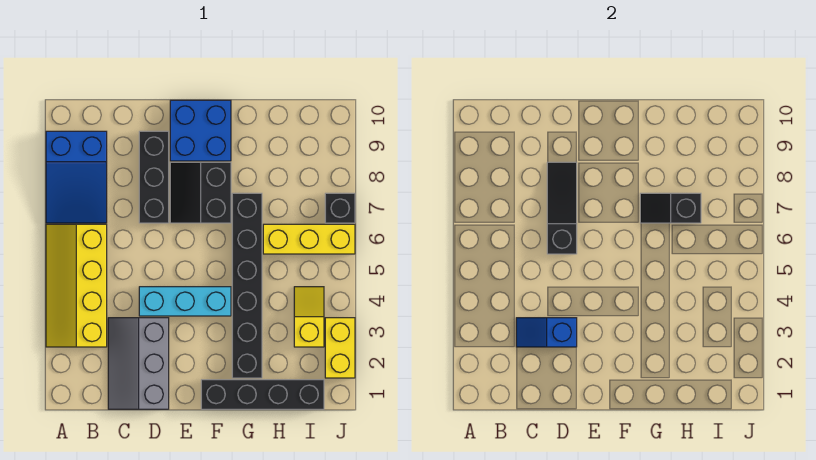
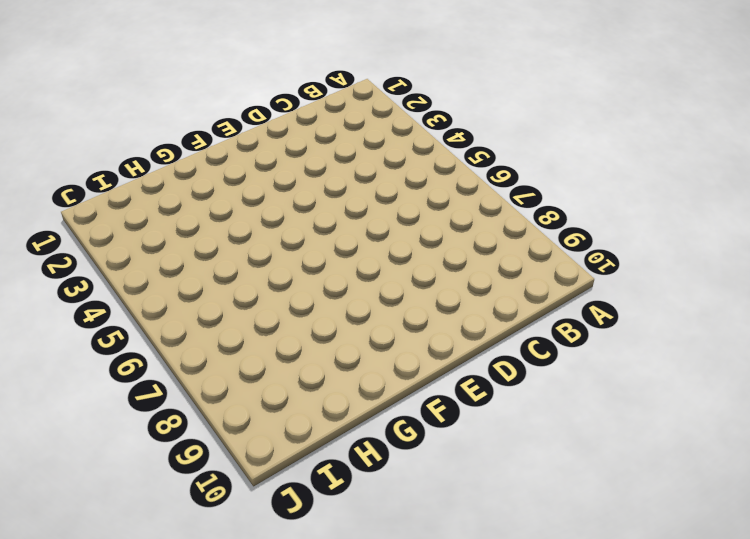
none -> yellow slope A3:B6 level 1 top B
none -> blue slope A7:B9 level 1 top 9
none -> grey slope C1:D3 level 1 top D

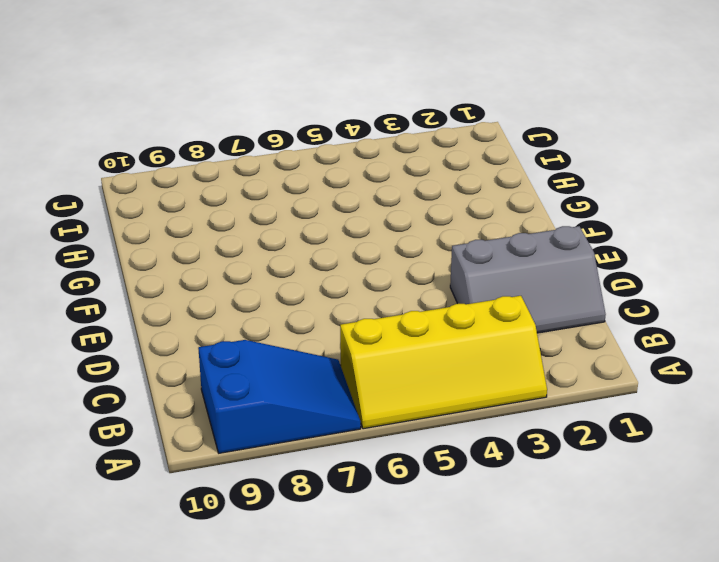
none -> cyan brick D4:F4 level 1
none -> black brick D7:D9 level 1
none -> black slope E7:F8 level 1 top F

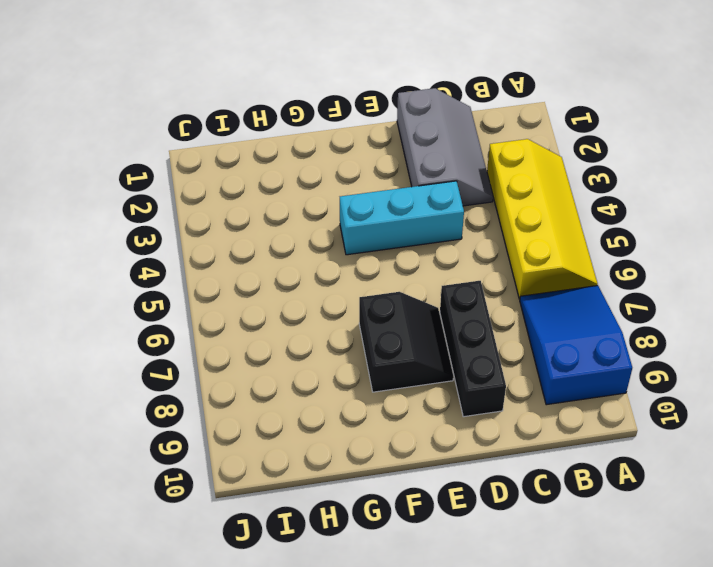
none -> blue brick E9:F10 level 1
none -> black brick F1:I1 level 1
none -> black brick G2:G7 level 1

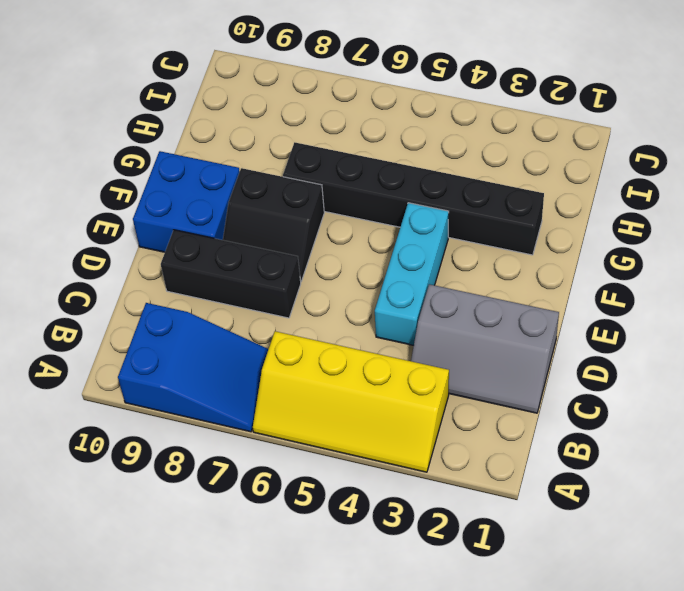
none -> black brick F1:I1 level 1
none -> yellow brick H6:J6 level 1
none -> yellow slope I3:I4 level 1 top 3

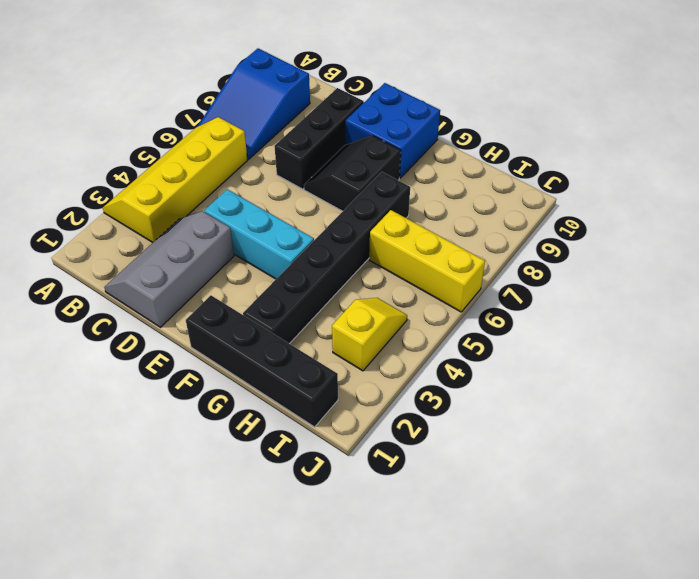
none -> yellow brick J2:J3 level 1
none -> black brick J7 level 1
none -> blue slope C3:D3 level 2 top D

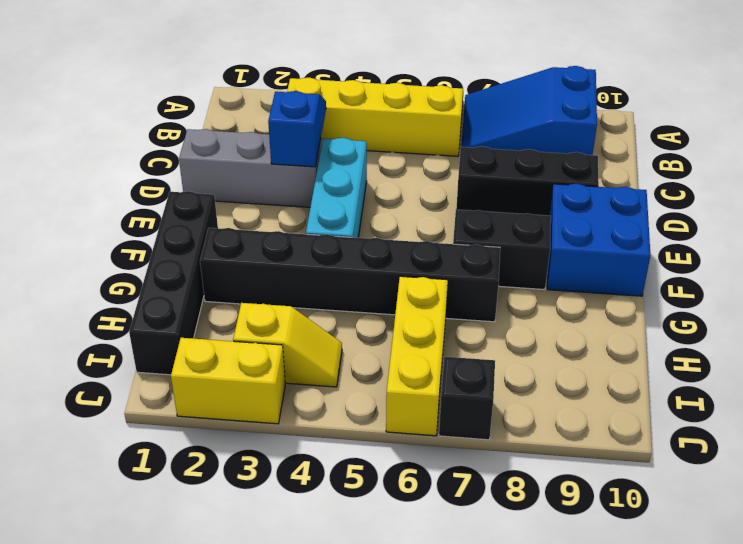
none -> black slope D6:D8 level 2 top 6
none -> black slope G7:H7 level 2 top H

